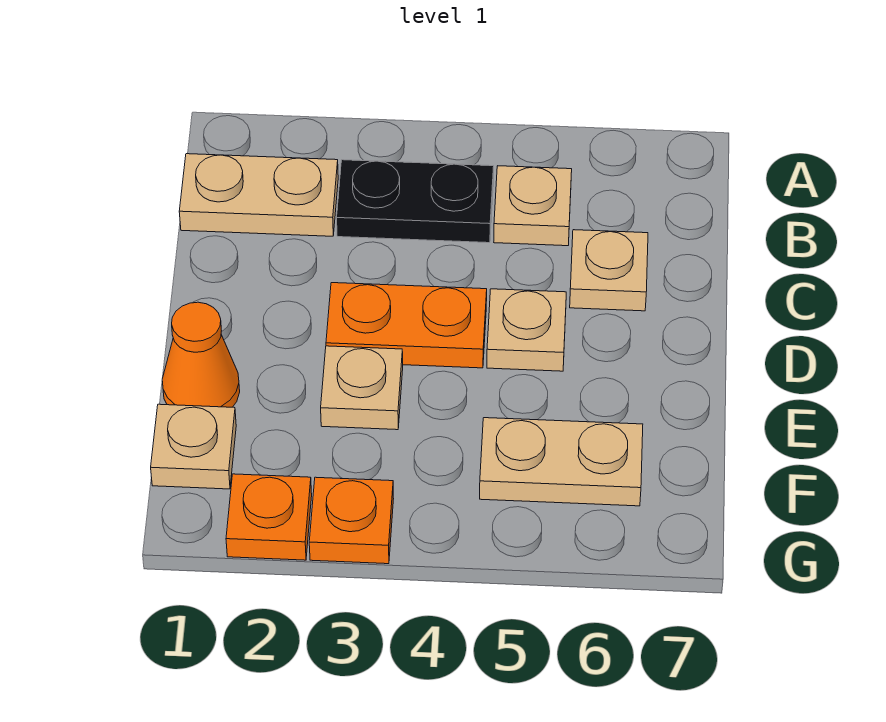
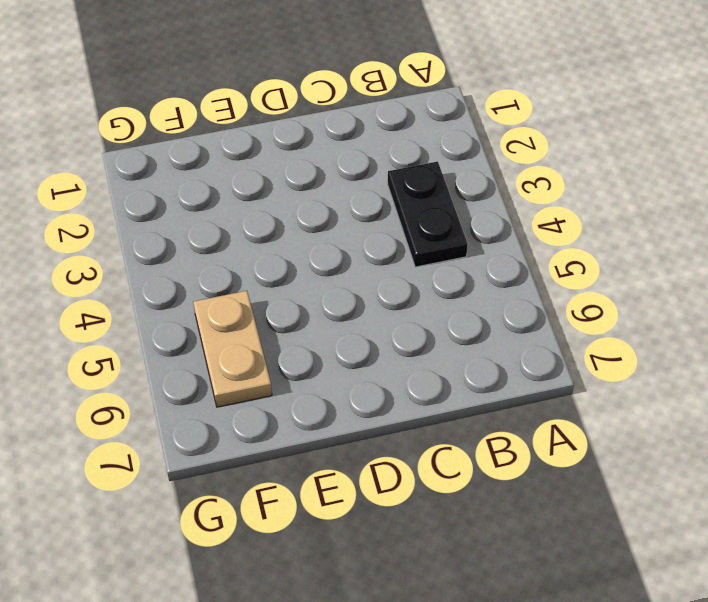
none -> tan plate B1:B2 level 1
none -> tan plate B5 level 1
none -> tan plate C6 level 1

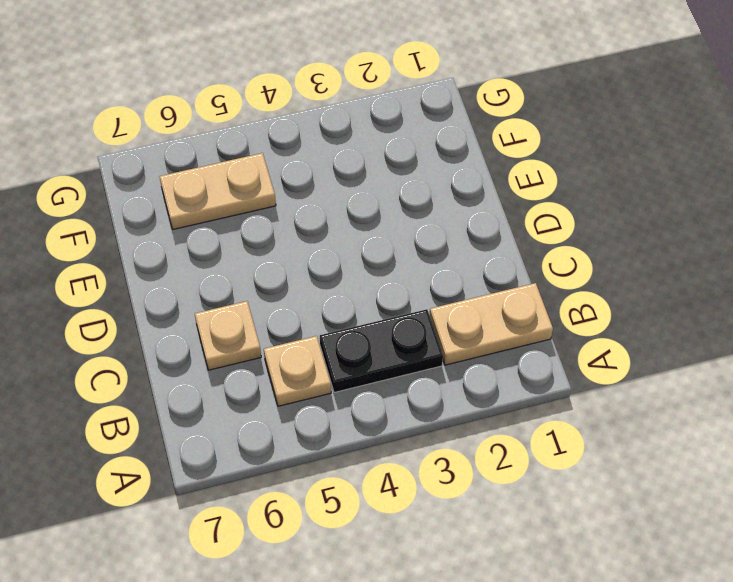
none -> orange plate D3:D4 level 1
none -> tan plate D5 level 1
none -> orange cone E1 level 1

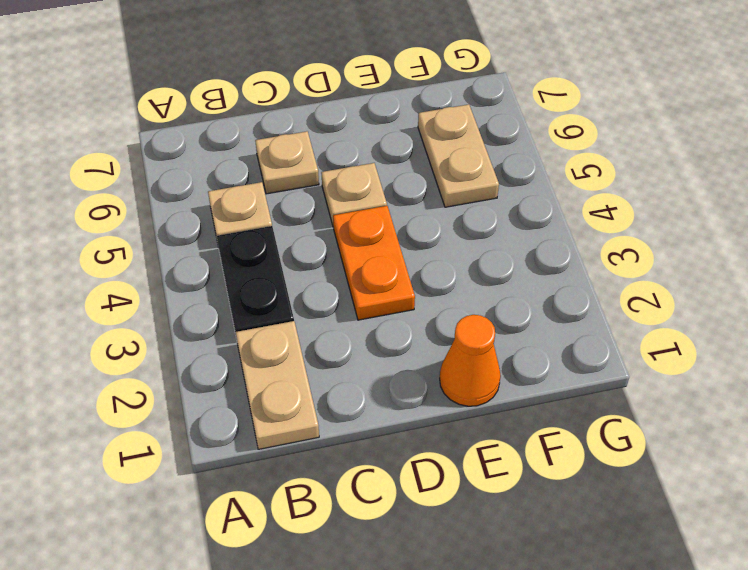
none -> tan plate E3 level 1
none -> tan plate F1 level 1
none -> orange plate G2 level 1

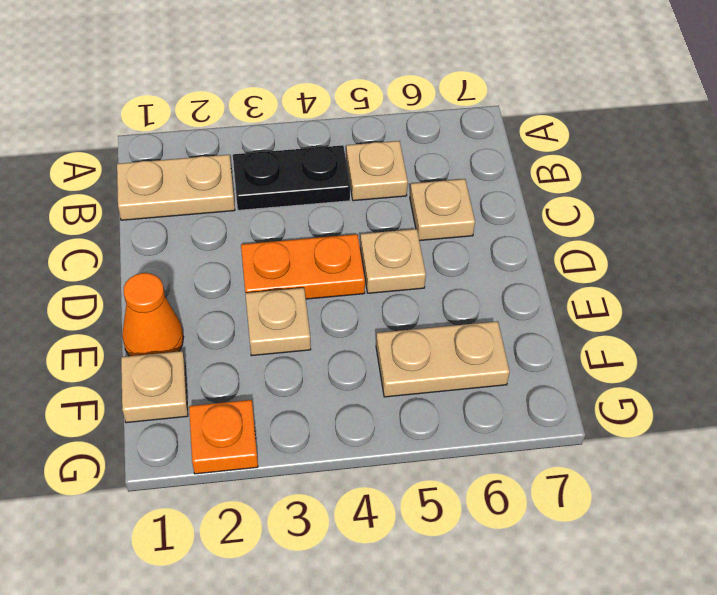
none -> orange plate G3 level 1

